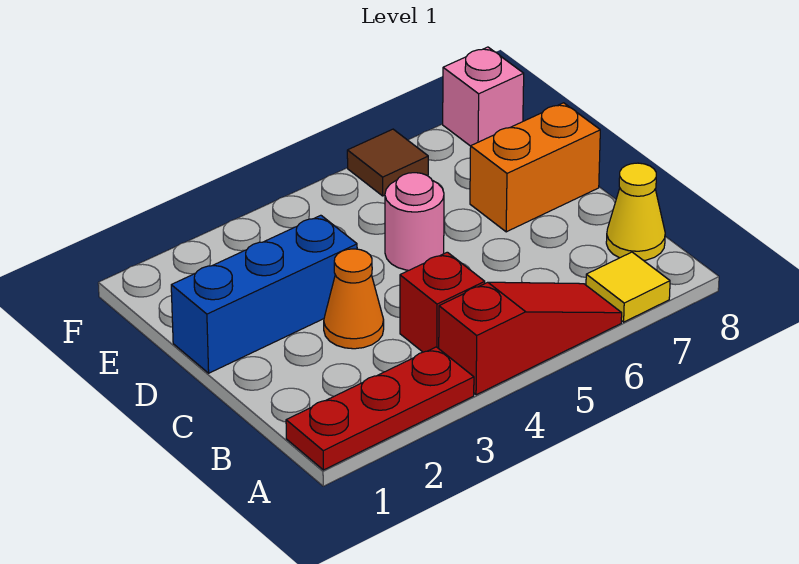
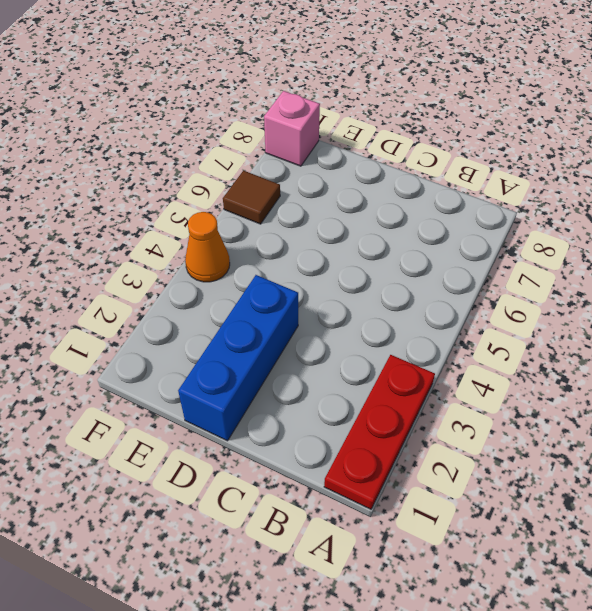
orange cone F4 level 1 -> orange cone C3 level 1
none -> red slope A4:A6 level 1 top 4
none -> yellow tile A7 level 1

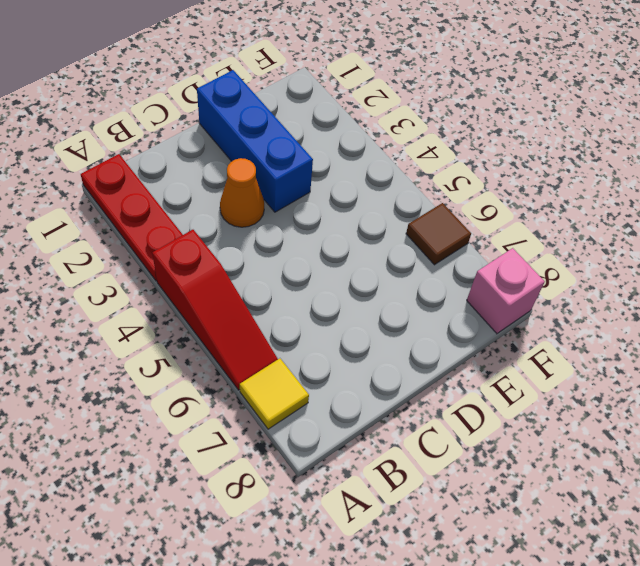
none -> red brick B4 level 1
none -> yellow cone B8 level 1

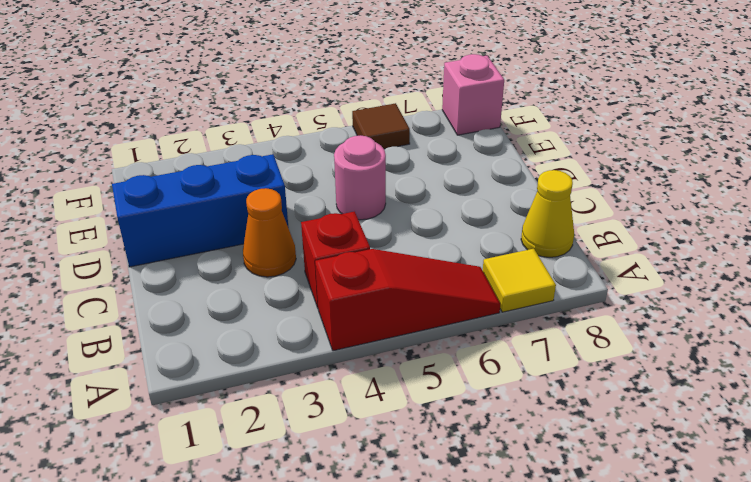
none -> red plate A1:A3 level 1
none -> orange brick D7:D8 level 1

